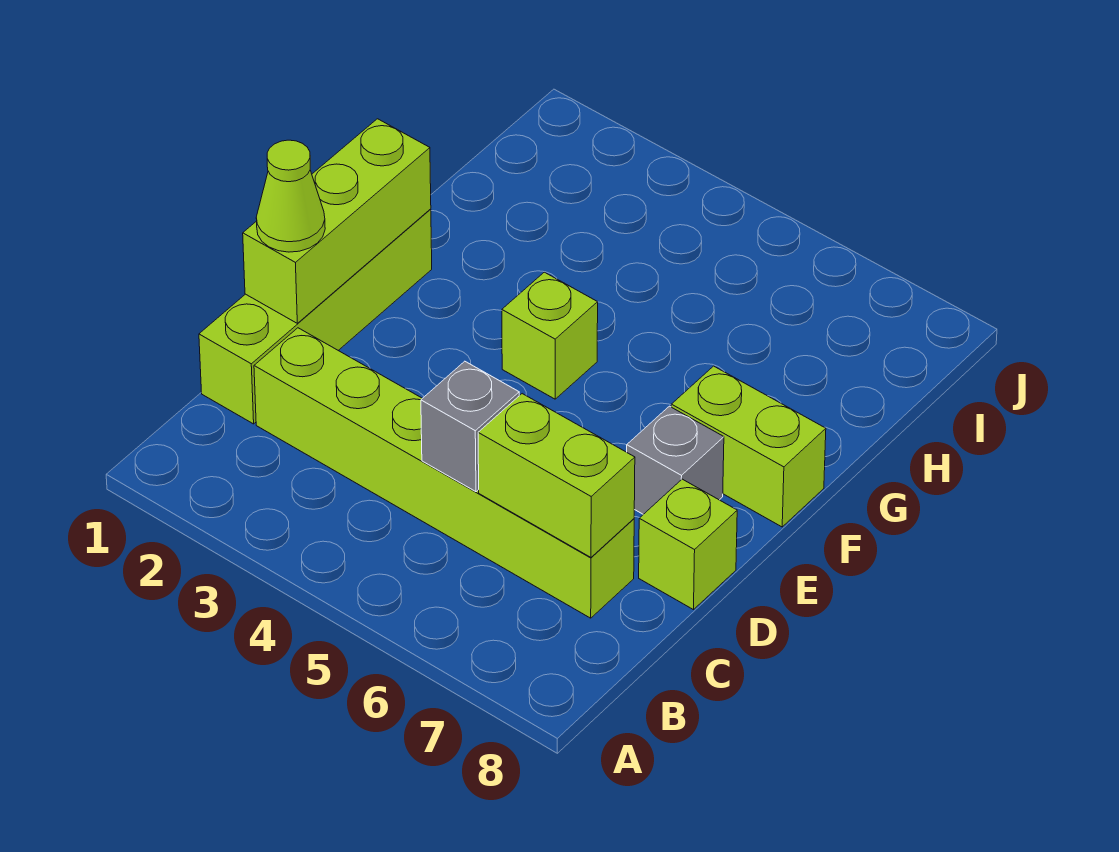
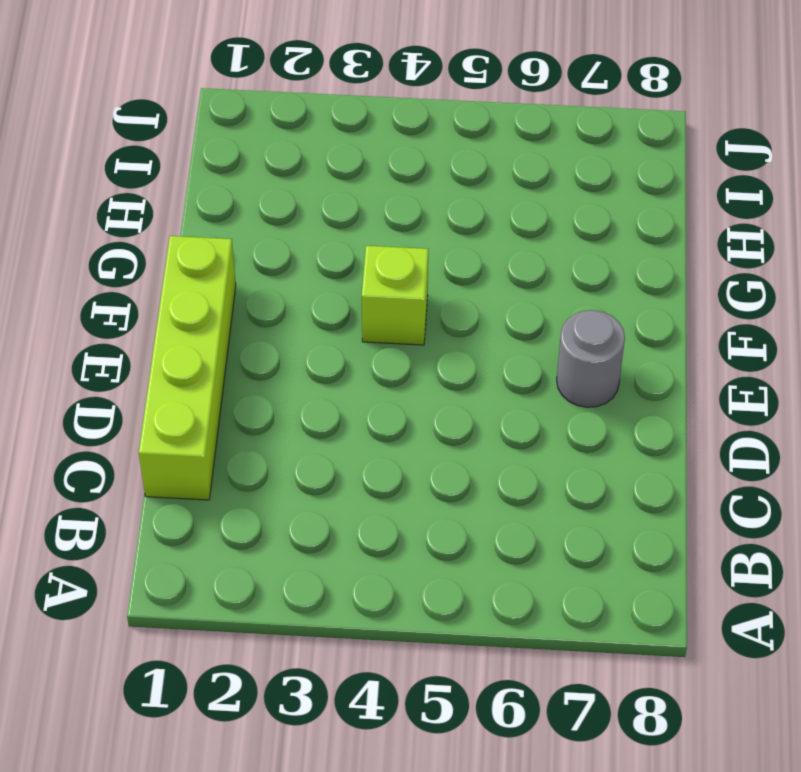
grey round brick E7 level 1 -> grey brick E7 level 1
none -> lime brick C2:C7 level 1
none -> lime brick D8 level 1

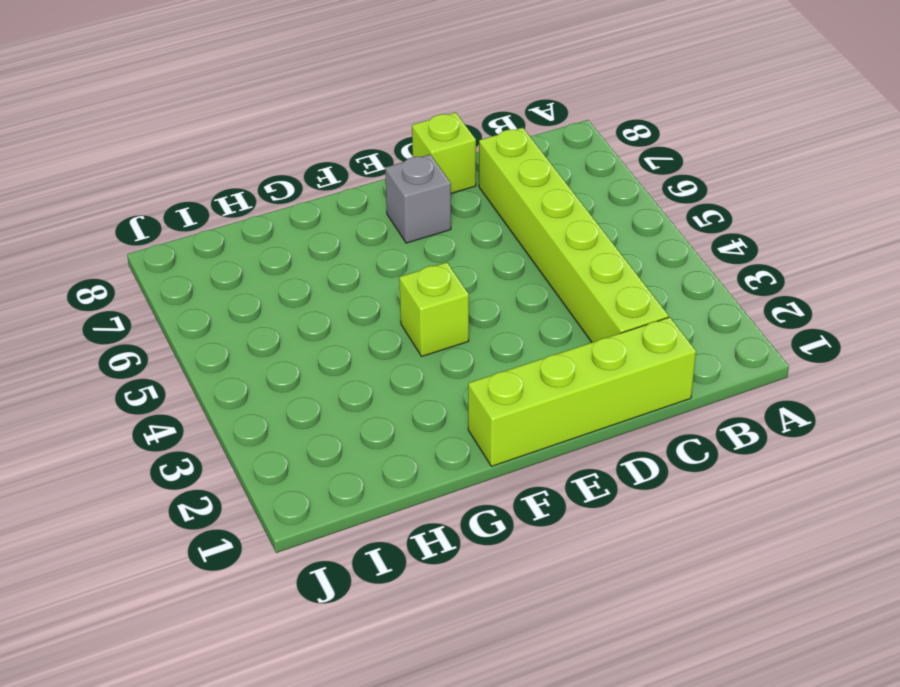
none -> lime brick F7:F8 level 1
none -> grey brick C5 level 2

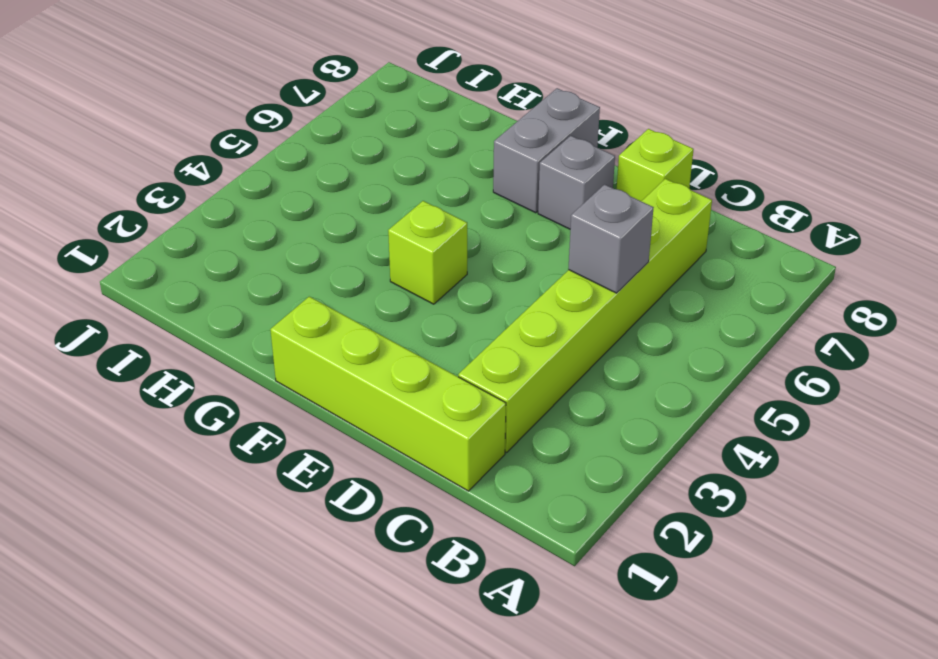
grey brick F7:F8 level 1 -> lime brick F7:F8 level 1
none -> lime brick C6:C7 level 2
none -> lime brick D1:F1 level 2

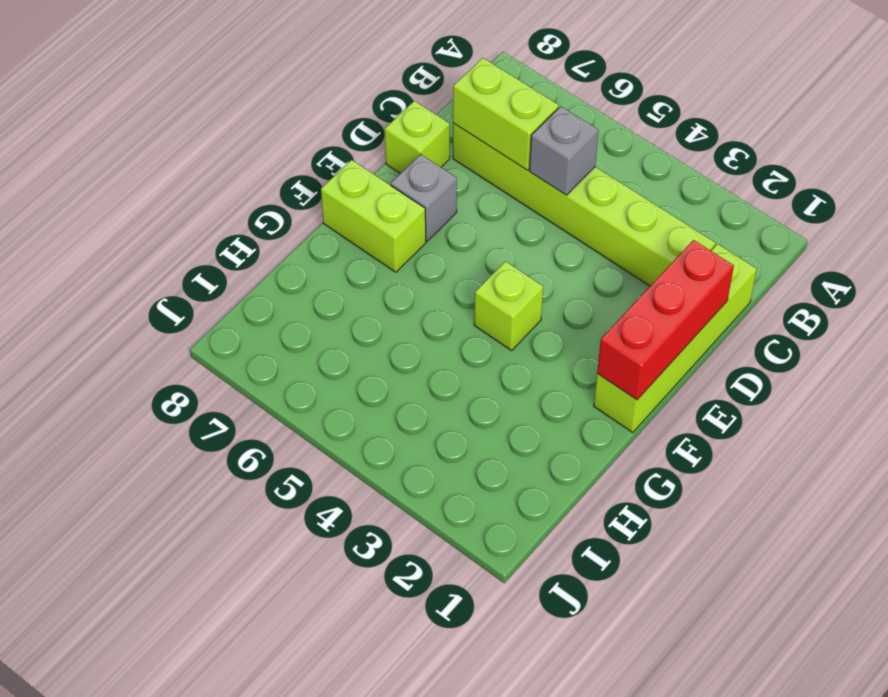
red brick D1:F1 level 2 -> lime brick D1:F1 level 2
none -> lime cone D1 level 3

